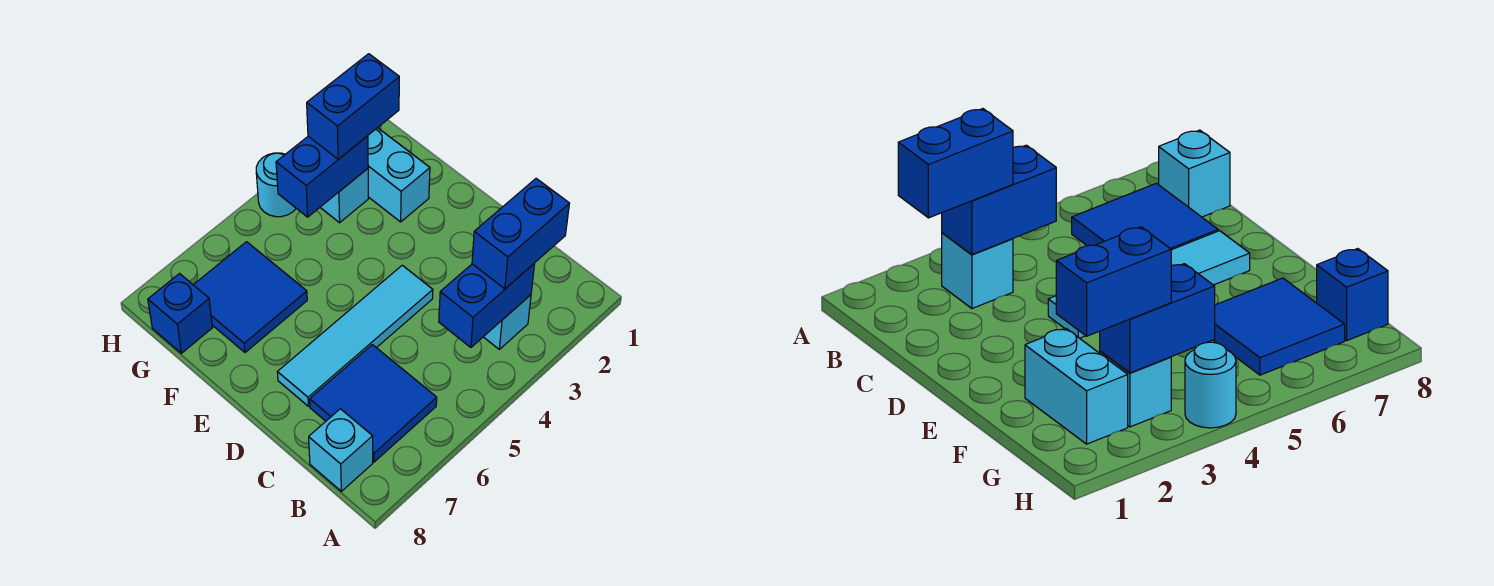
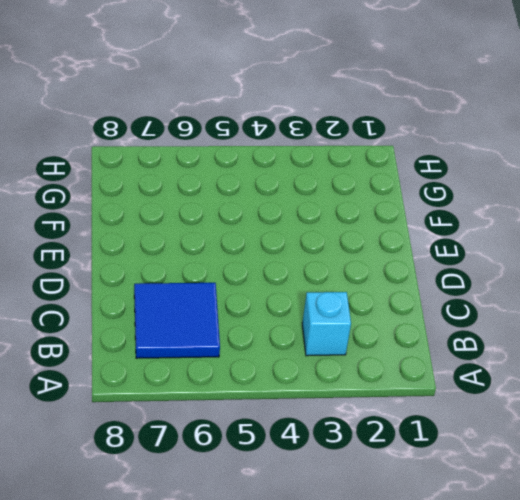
none -> cyan brick B8 level 1
none -> cyan tile D4:D7 level 1
none -> cyan brick F2:G2 level 1

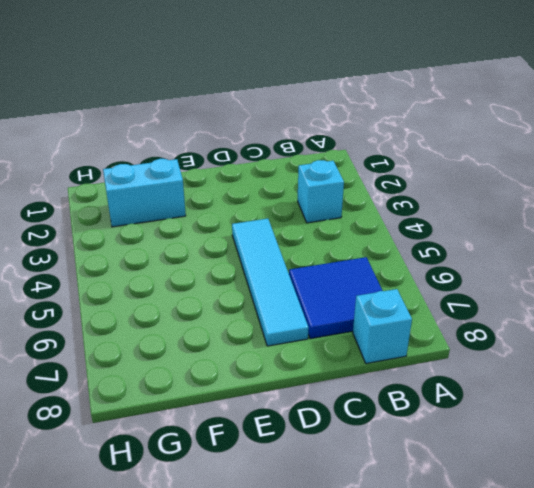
none -> blue tile F6:G7 level 1
none -> cyan brick G3 level 1
none -> blue brick G8 level 1

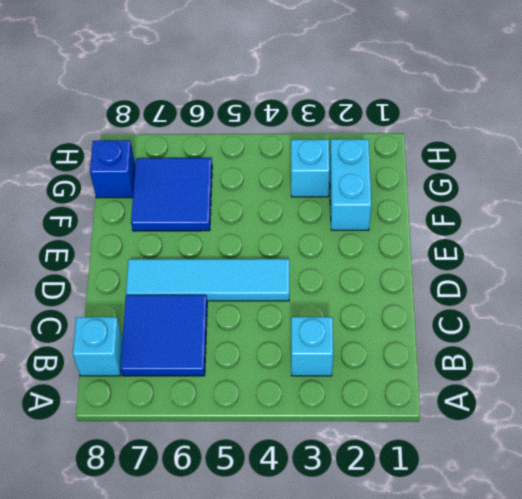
none -> cyan round brick H4 level 1
none -> blue brick B3:B4 level 2
none -> blue brick G3:G4 level 2

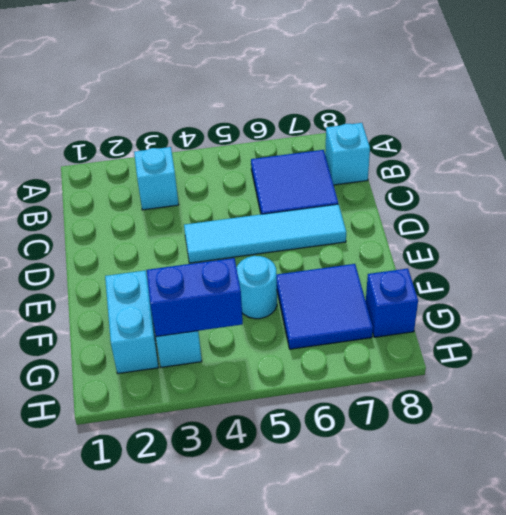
cyan round brick F5 level 1 -> cyan round brick H4 level 1
none -> blue brick B3:B4 level 2
none -> blue brick B2:B3 level 3
none -> blue brick G2:G3 level 3

